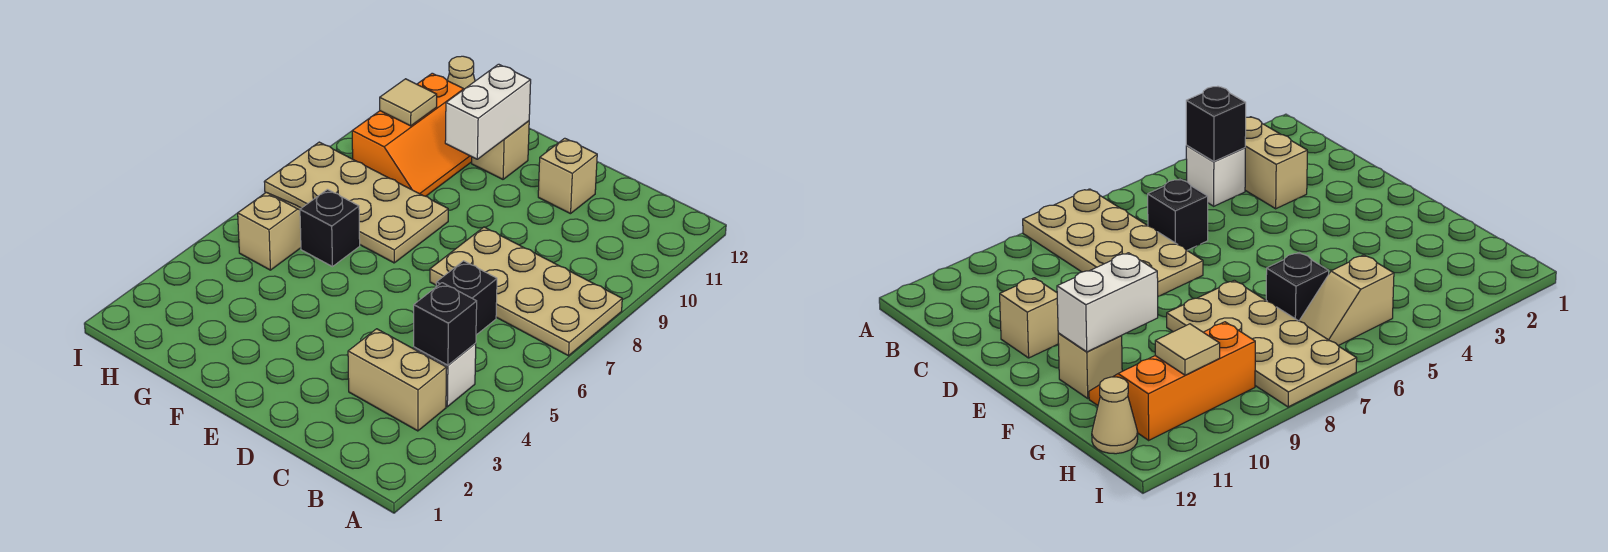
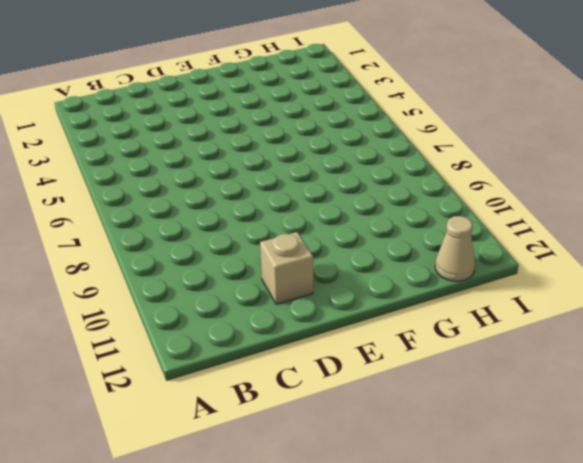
none -> tan plate A7:D8 level 1
none -> tan brick B3:C3 level 1
none -> white brick B4 level 1

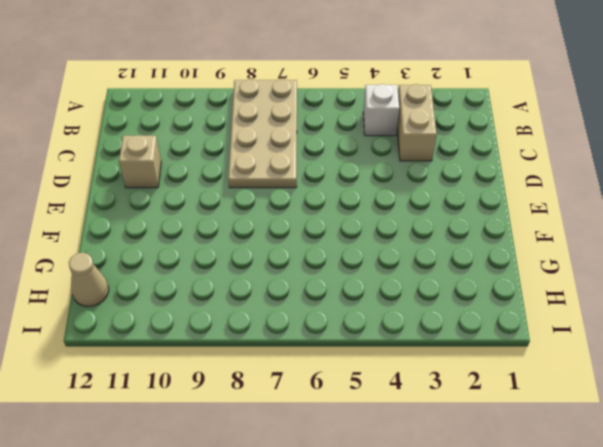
none -> black brick C6 level 1
none -> tan plate F7:I8 level 1
none -> tan brick F11 level 1

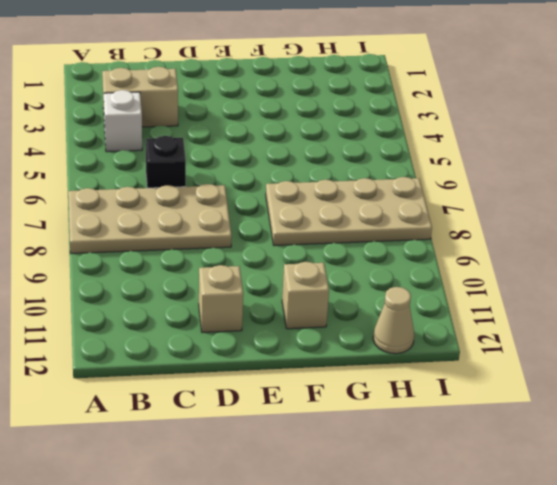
none -> black brick G6 level 1
none -> orange slope G9:H11 level 1 top H
none -> tan slope H5:H6 level 1 top 5

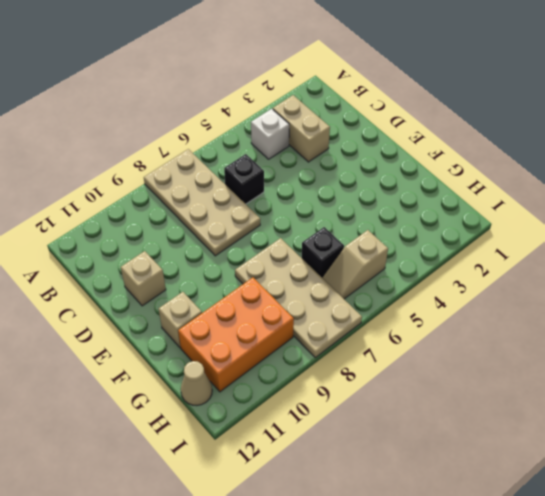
orange brick G9:H11 level 1 -> orange slope G9:H11 level 1 top H
none -> black brick B4 level 2
none -> white brick F10:F11 level 2
none -> tan tile H10 level 2

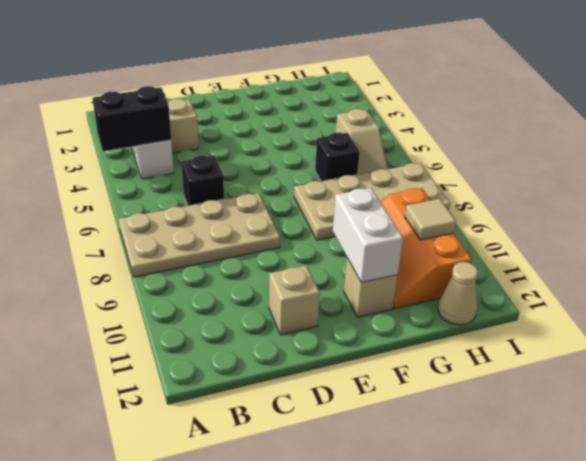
black brick A4:B4 level 2 -> black brick B4 level 2

